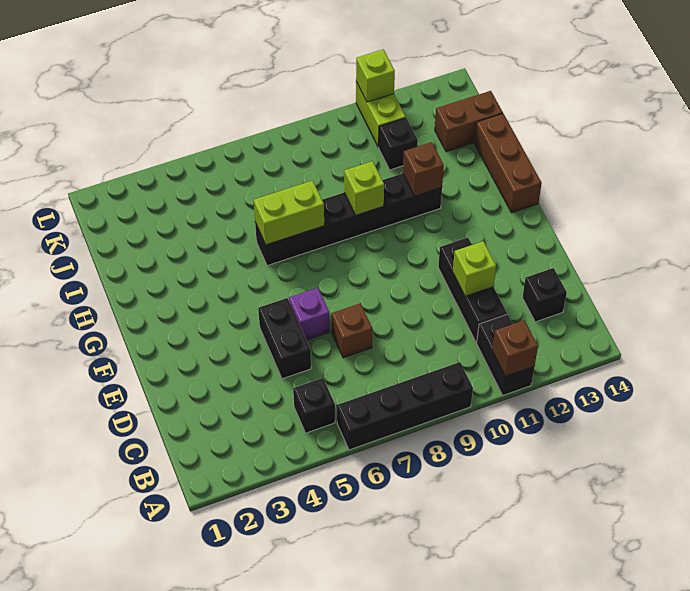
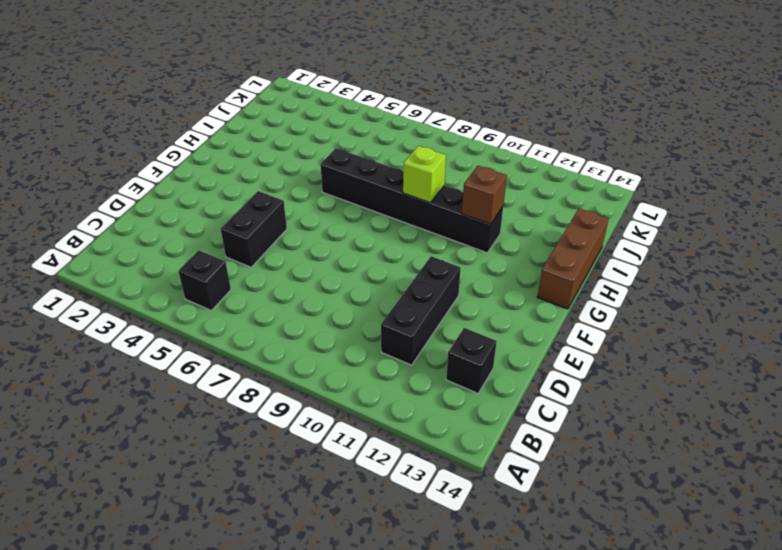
none -> black brick A6:A9 level 1
none -> black brick A11:B11 level 1
none -> brown brick D7 level 1

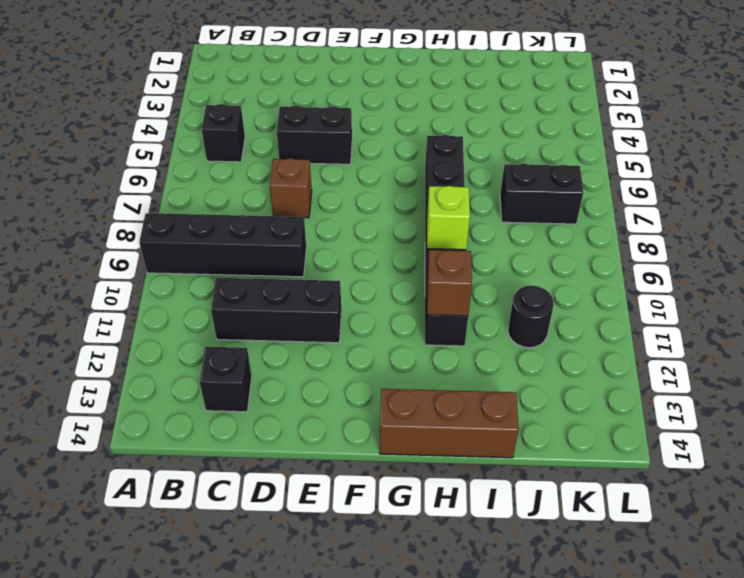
black brick A9:D9 level 1 -> black brick A6:A9 level 1
black brick J7:K7 level 1 -> black brick A11:B11 level 1
black round brick J11 level 1 -> black brick J11 level 1
none -> purple brick E6 level 1
none -> brown brick J13:J14 level 1
none -> lime brick K11:L11 level 1

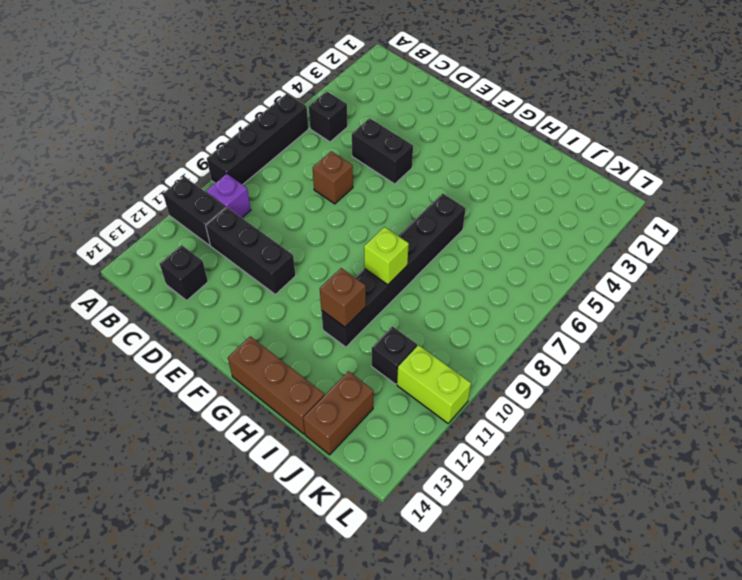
purple brick B10 level 1 -> purple brick E6 level 1
none -> brown brick A11 level 2
none -> lime brick D11 level 2
none -> lime brick H6:H7 level 2

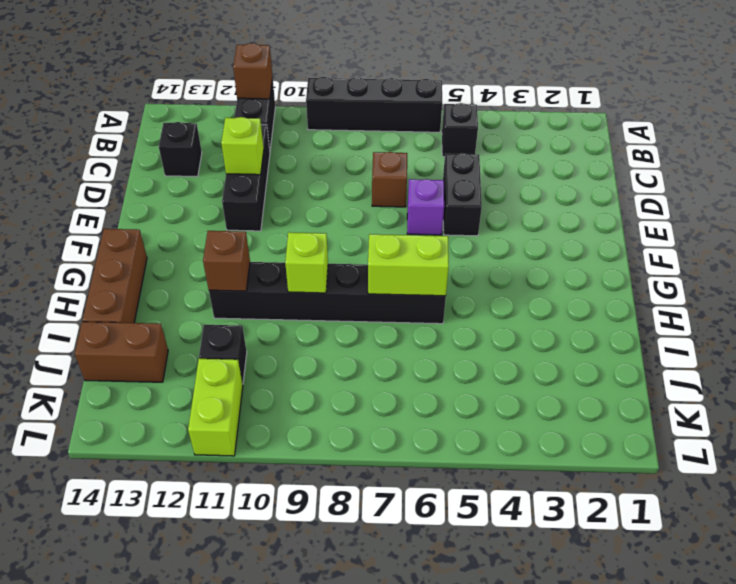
none -> lime brick L11 level 2

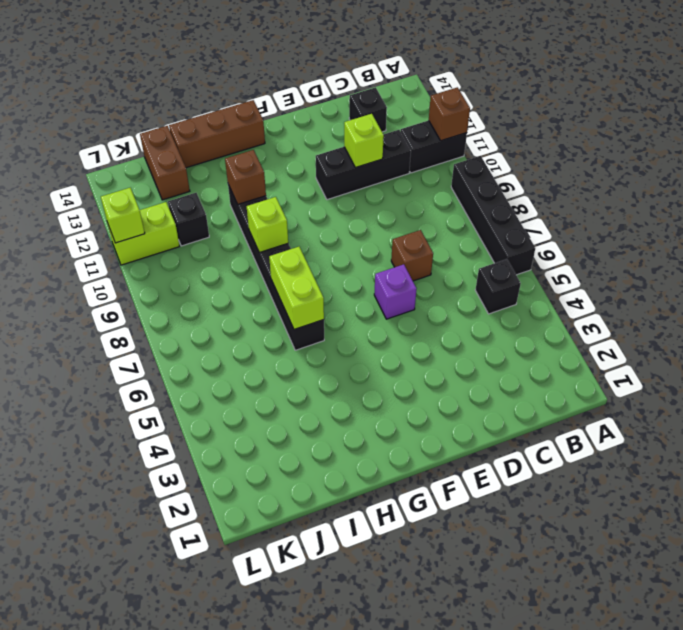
none -> black brick D5:E5 level 1

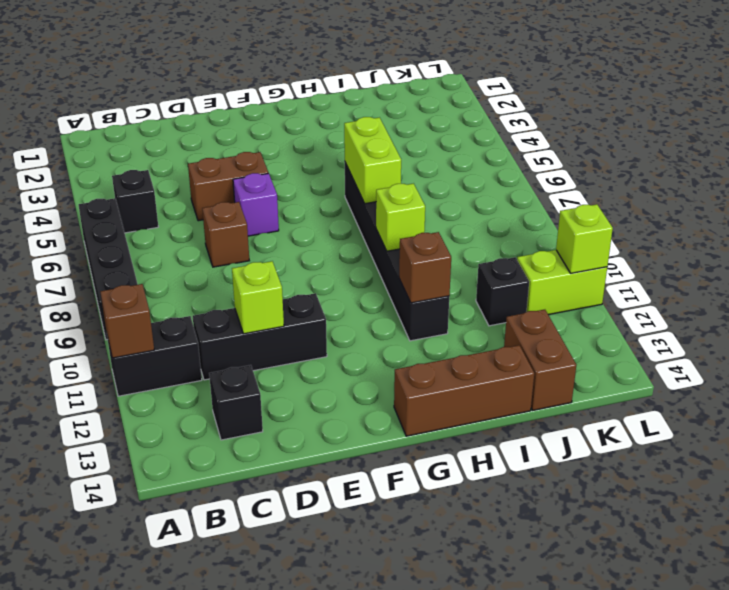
brown brick D5:E5 level 1 -> black brick D5:E5 level 1

